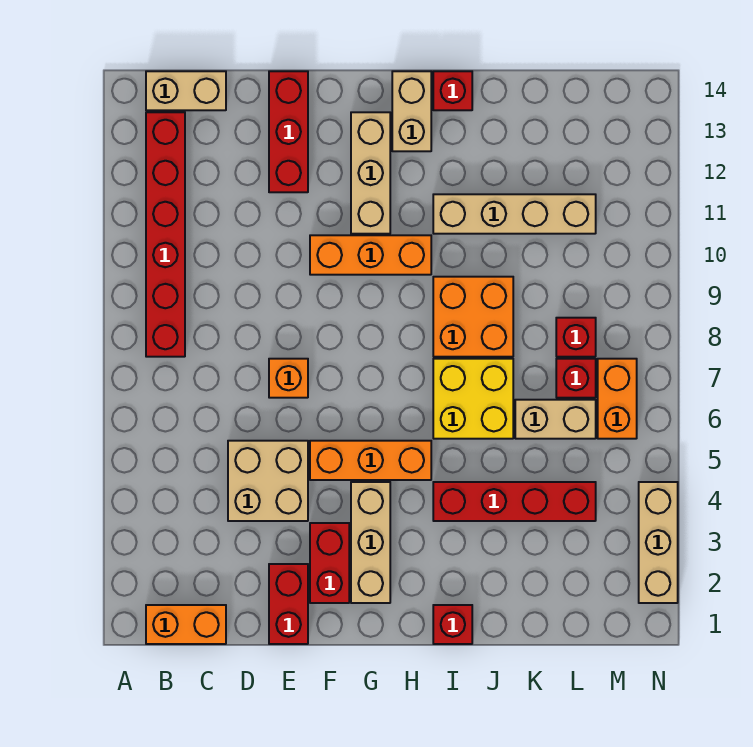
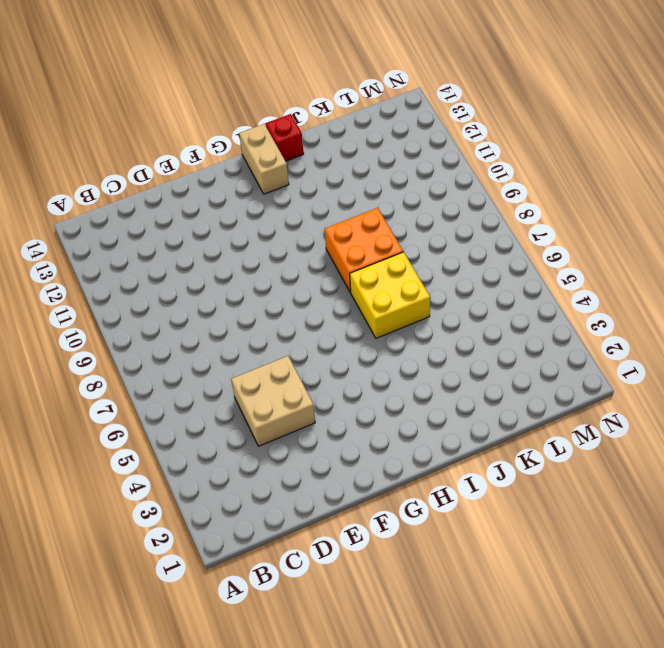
none -> orange brick B1:C1 level 1
none -> red brick B8:B13 level 1
none -> tan brick B14:C14 level 1

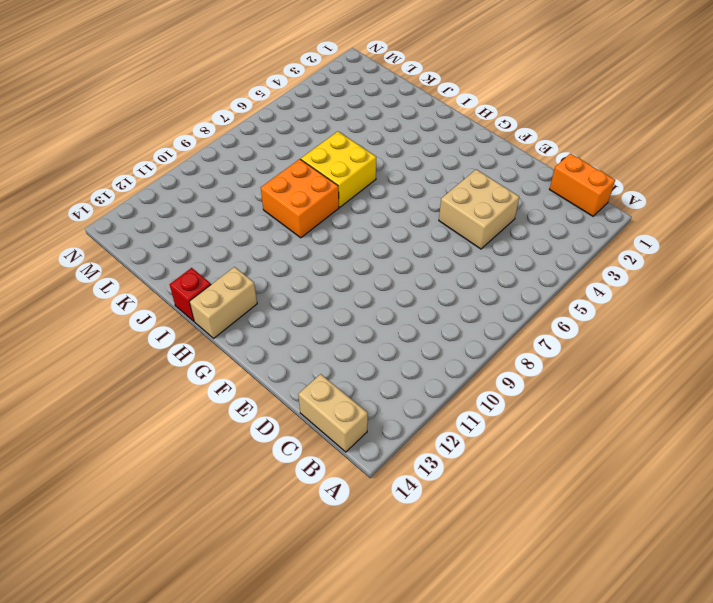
none -> red brick B8:B13 level 1
none -> red brick E1:E2 level 1
none -> orange brick E7 level 1

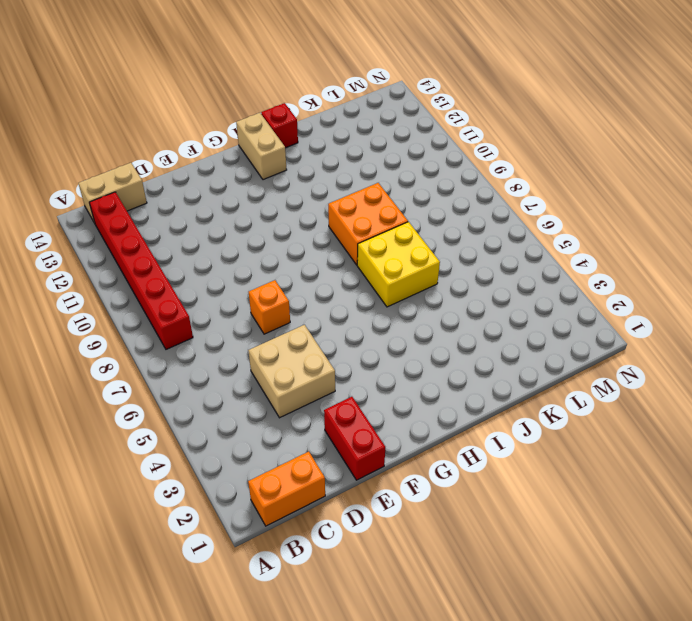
none -> red brick E12:E14 level 1
none -> red brick F2:F3 level 1
none -> orange brick F5:H5 level 1

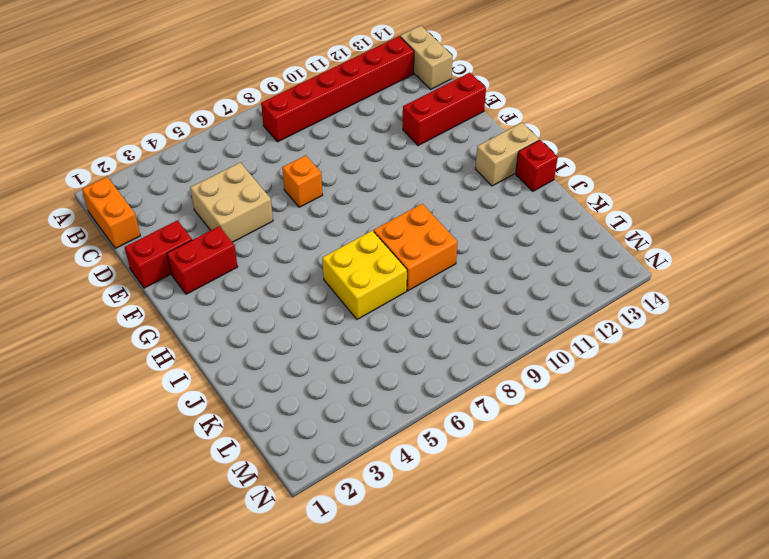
none -> orange brick F5:H5 level 1
none -> orange brick F10:H10 level 1
none -> tan brick G2:G4 level 1

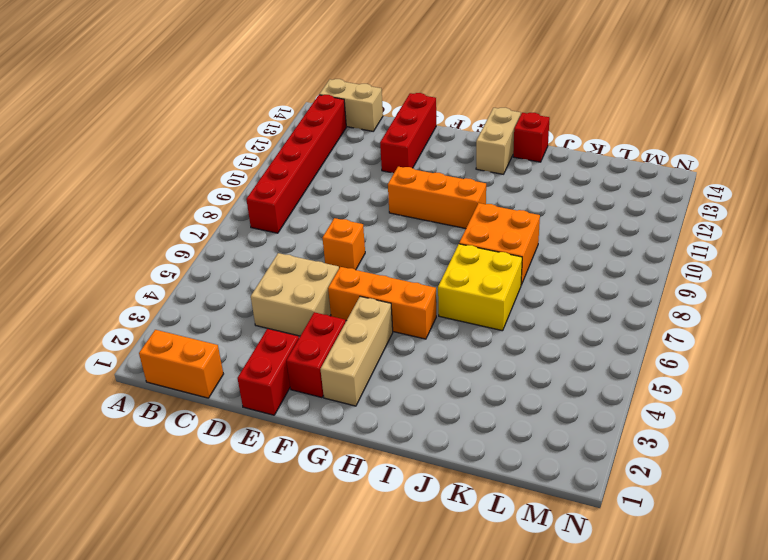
none -> tan brick G11:G13 level 1
none -> red brick I1 level 1
none -> red brick I4:L4 level 1

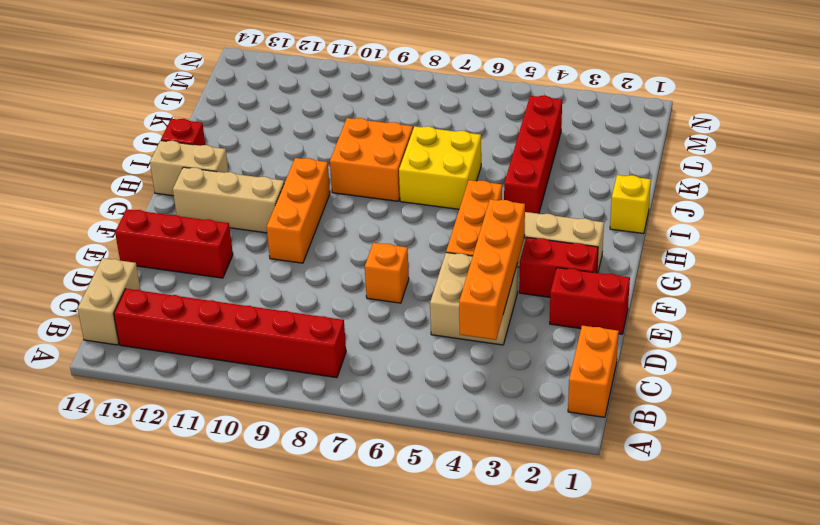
orange brick C4:F4 level 2 -> none
yellow brick I1 level 1 -> red brick I1 level 1
none -> tan brick I11:L11 level 1
none -> tan brick K6:L6 level 1
none -> red brick L7 level 1

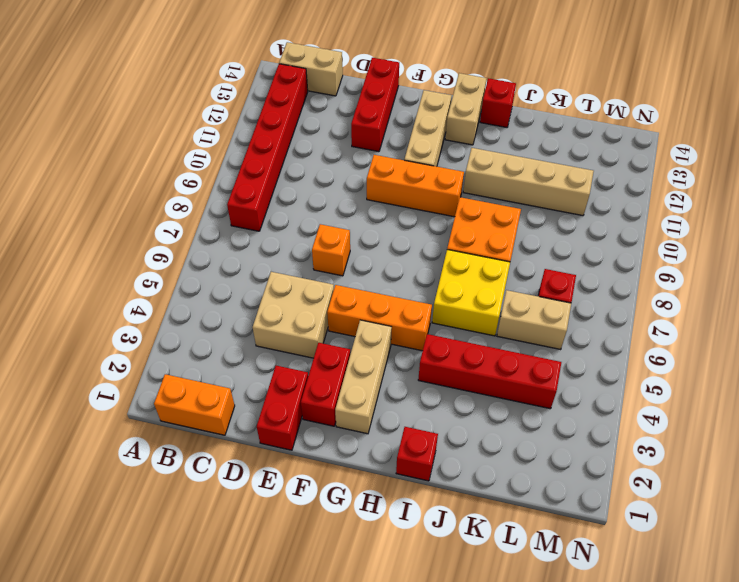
none -> red brick L8 level 1
none -> orange brick M6:M7 level 1
none -> tan brick N2:N4 level 1

